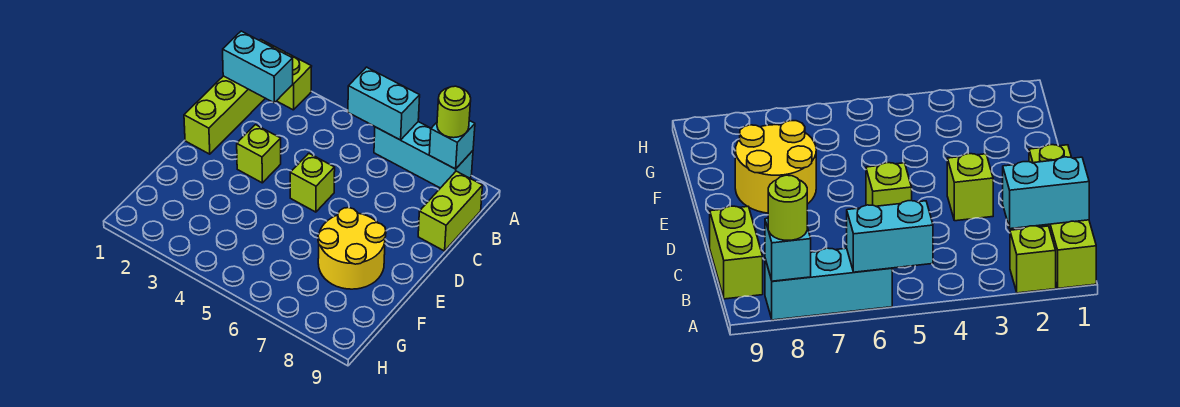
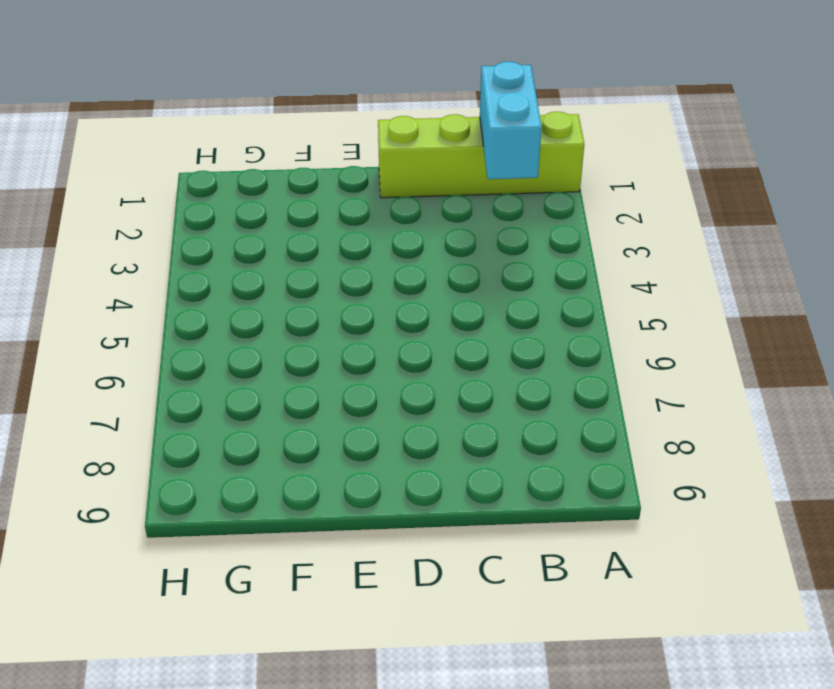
none -> lime brick A2 level 1
none -> cyan brick A6:A8 level 1

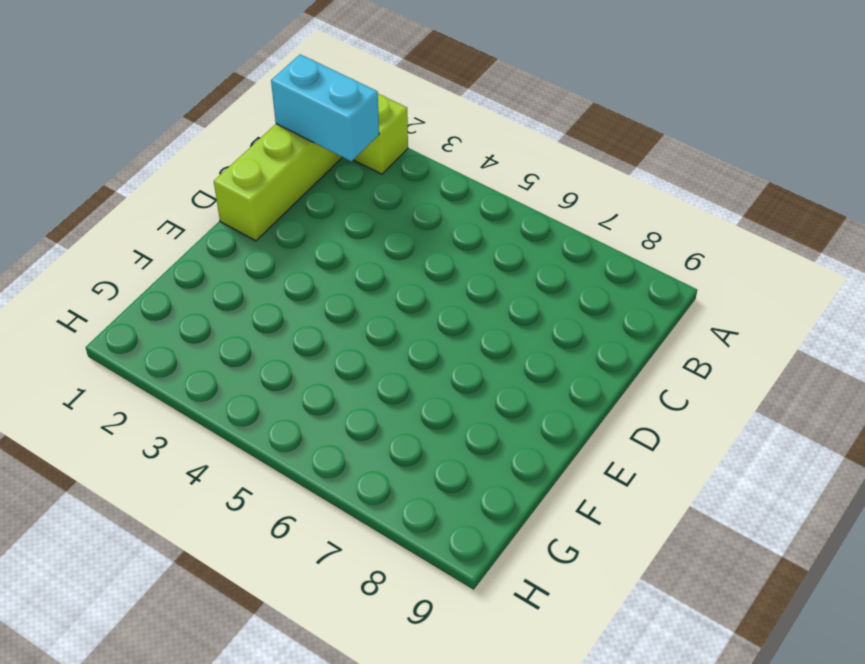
none -> cyan brick A6:A8 level 1
none -> lime brick B9:C9 level 1

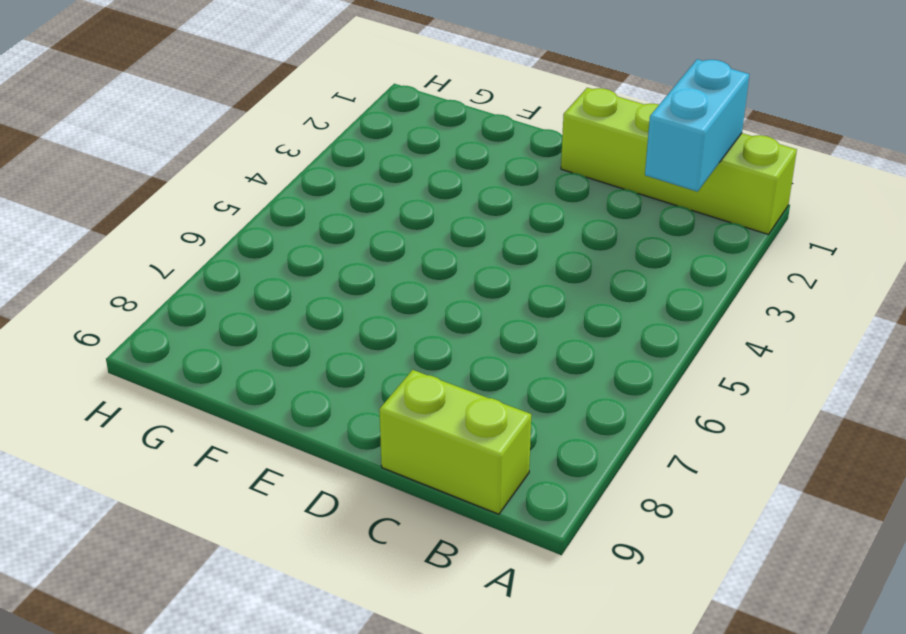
none -> lime brick A2 level 1
none -> cyan brick A6:A8 level 1

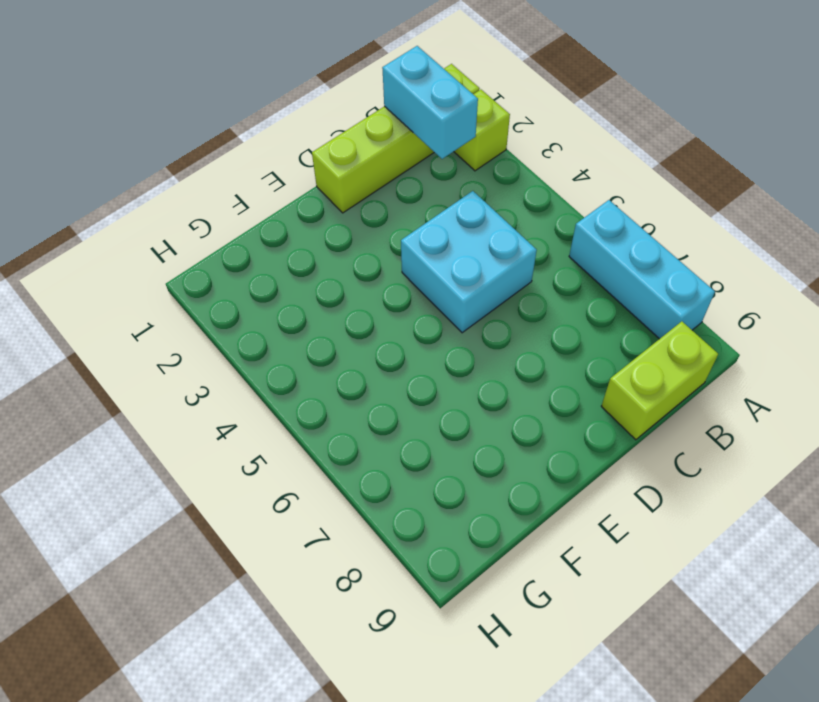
cyan brick C4:D5 level 1 -> lime brick D5 level 1
none -> lime brick D3 level 1
none -> yellow round brick E7:F8 level 1

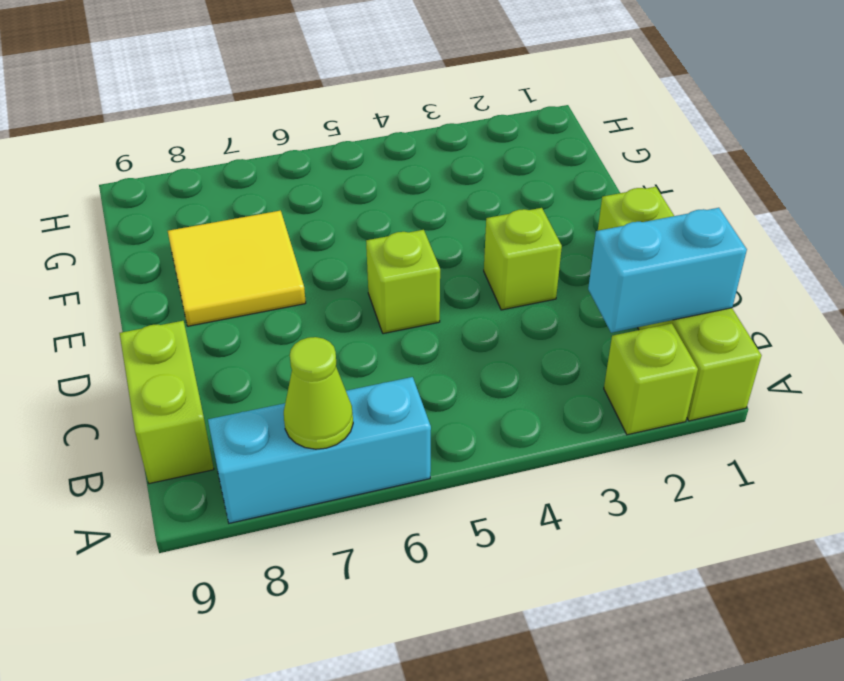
lime cone A7 level 2 -> none
yellow tile E7:F8 level 1 -> yellow round brick E7:F8 level 1
none -> cyan brick A5:A6 level 2
none -> cyan brick A8 level 2

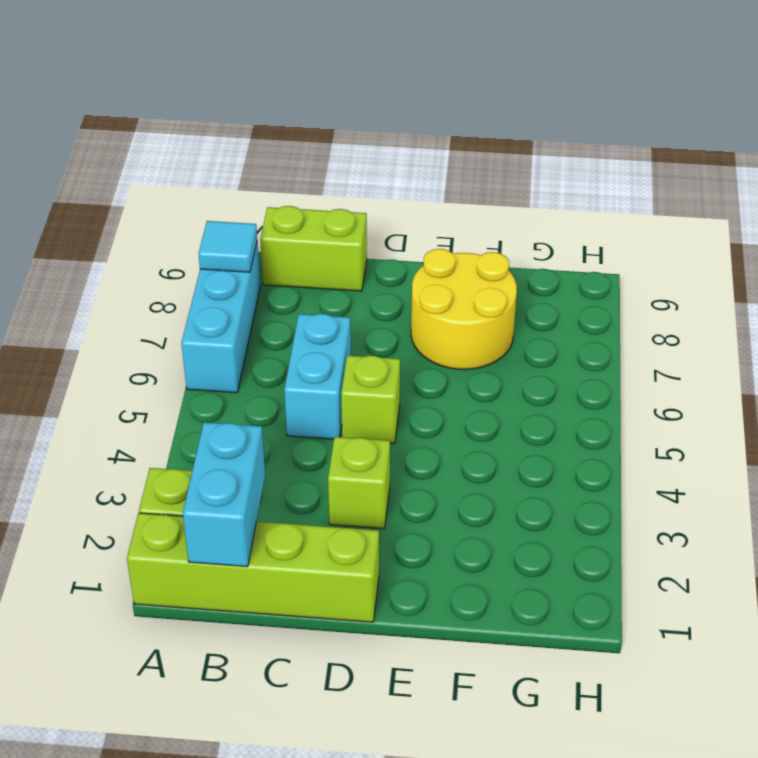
cyan tile A8 level 2 -> cyan brick A8 level 2
cyan brick C5:C6 level 1 -> cyan brick A5:A6 level 2
none -> lime round brick A8 level 3

